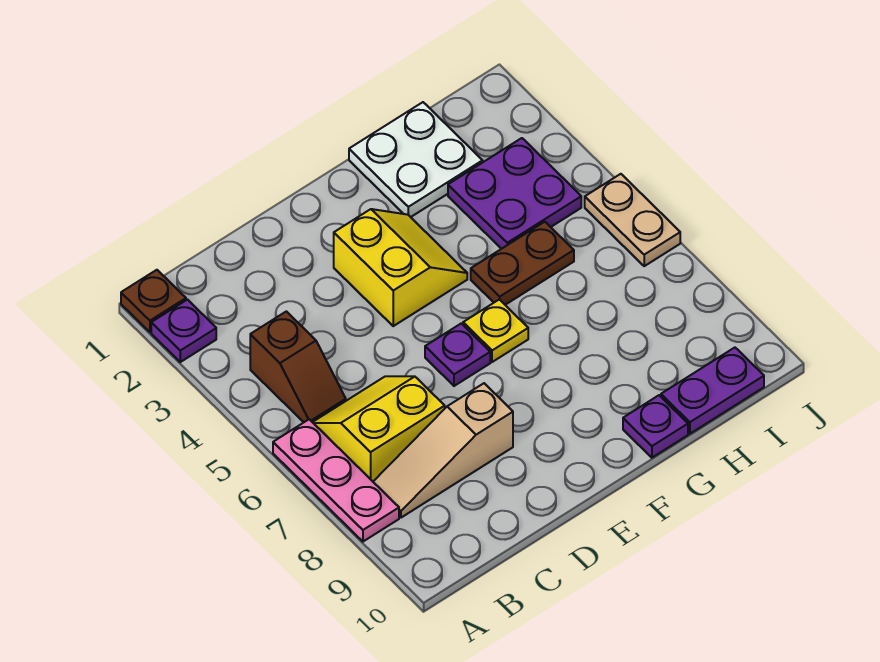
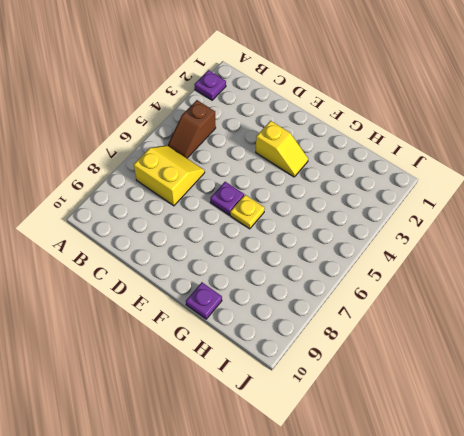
yellow slope E3:F3 level 1 top E -> yellow slope E3:F4 level 1 top E
none -> brown plate A1 level 1
none -> pink plate A6:A8 level 1
none -> tan slope B8:D8 level 1 top D

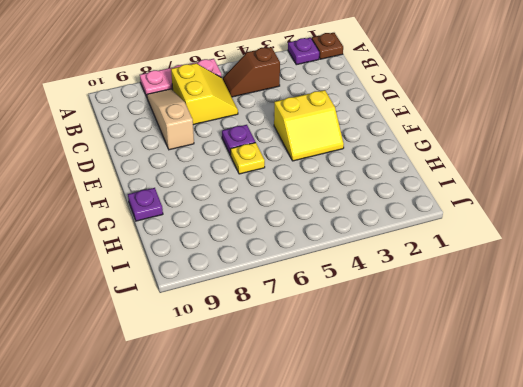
none -> white plate G1:H2 level 1
none -> brown plate G5:H5 level 1
none -> purple plate H3:I4 level 1

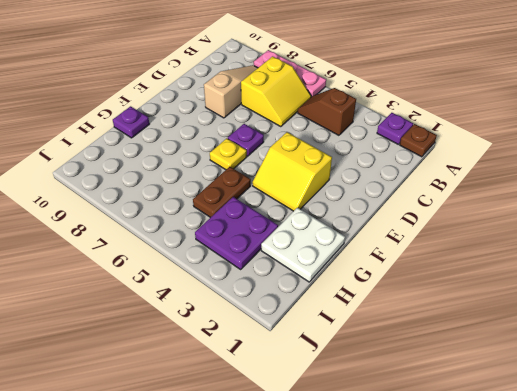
none -> purple plate H10:I10 level 1
none -> tan plate J5:J6 level 1

